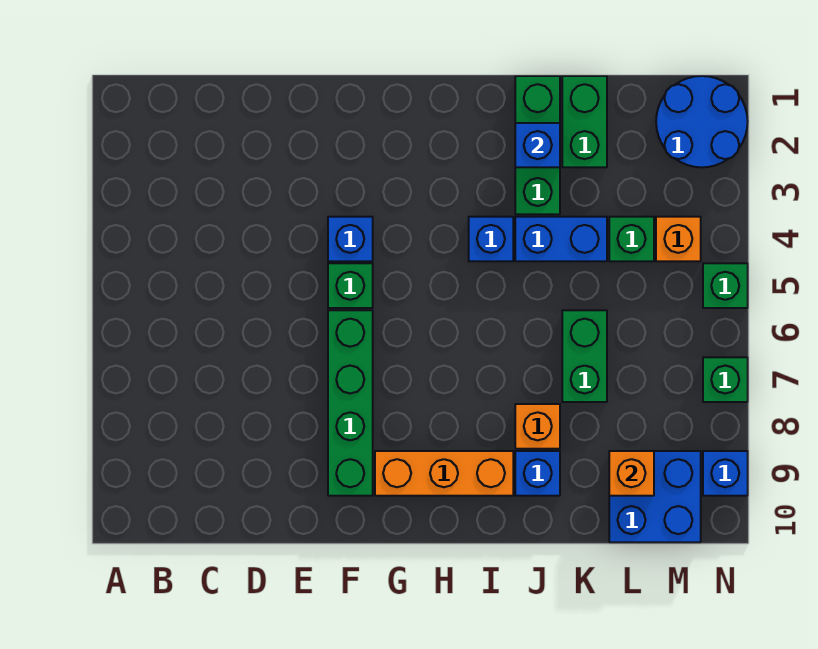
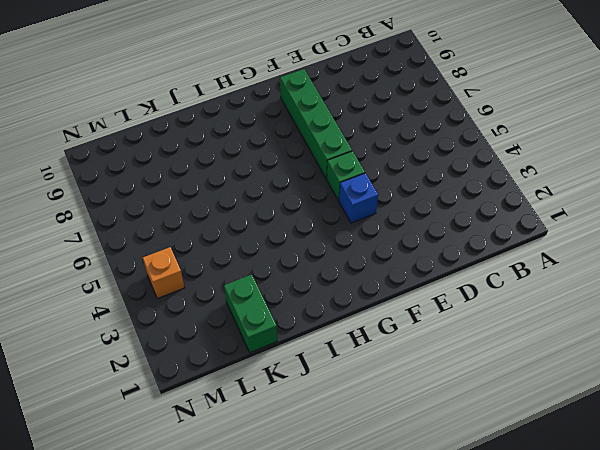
none -> orange brick G9:I9 level 1
none -> blue brick I4 level 1
none -> green brick J1:J3 level 1

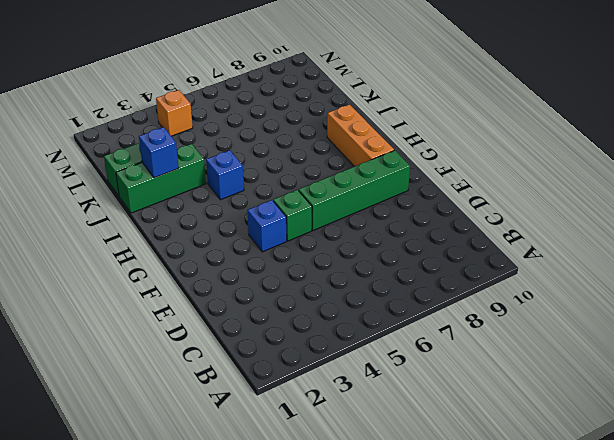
none -> blue brick J4:K4 level 1
none -> orange brick J8 level 1
none -> blue brick J9 level 1

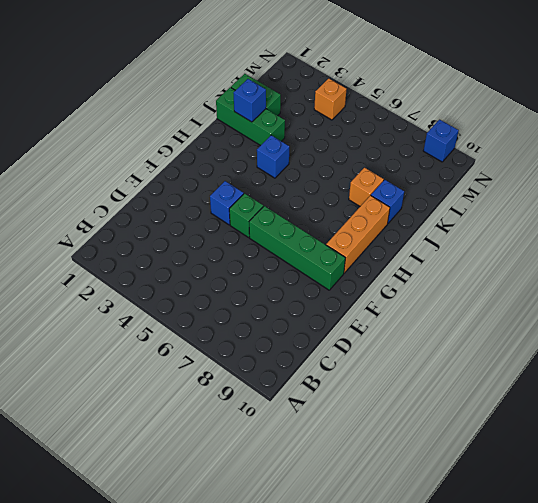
none -> blue brick J4:K4 level 1
none -> green brick K6:K7 level 1
none -> green brick L4 level 1

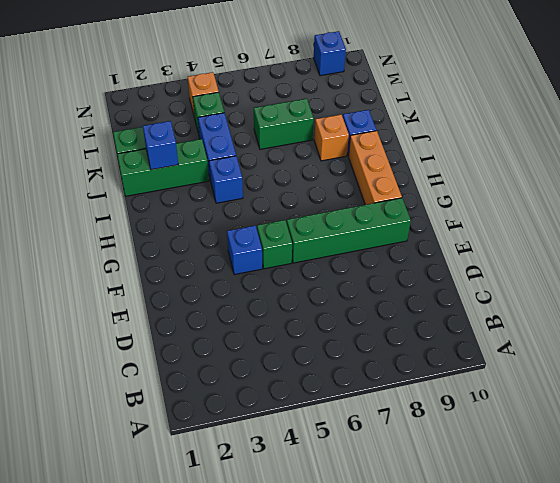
none -> blue brick L9:M10 level 1
none -> blue round brick M1:N2 level 1
none -> green brick N5 level 1

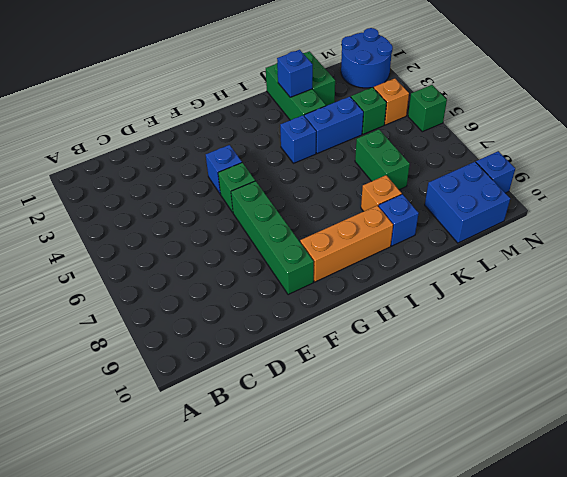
none -> green brick N7 level 1
none -> orange brick L9 level 2

